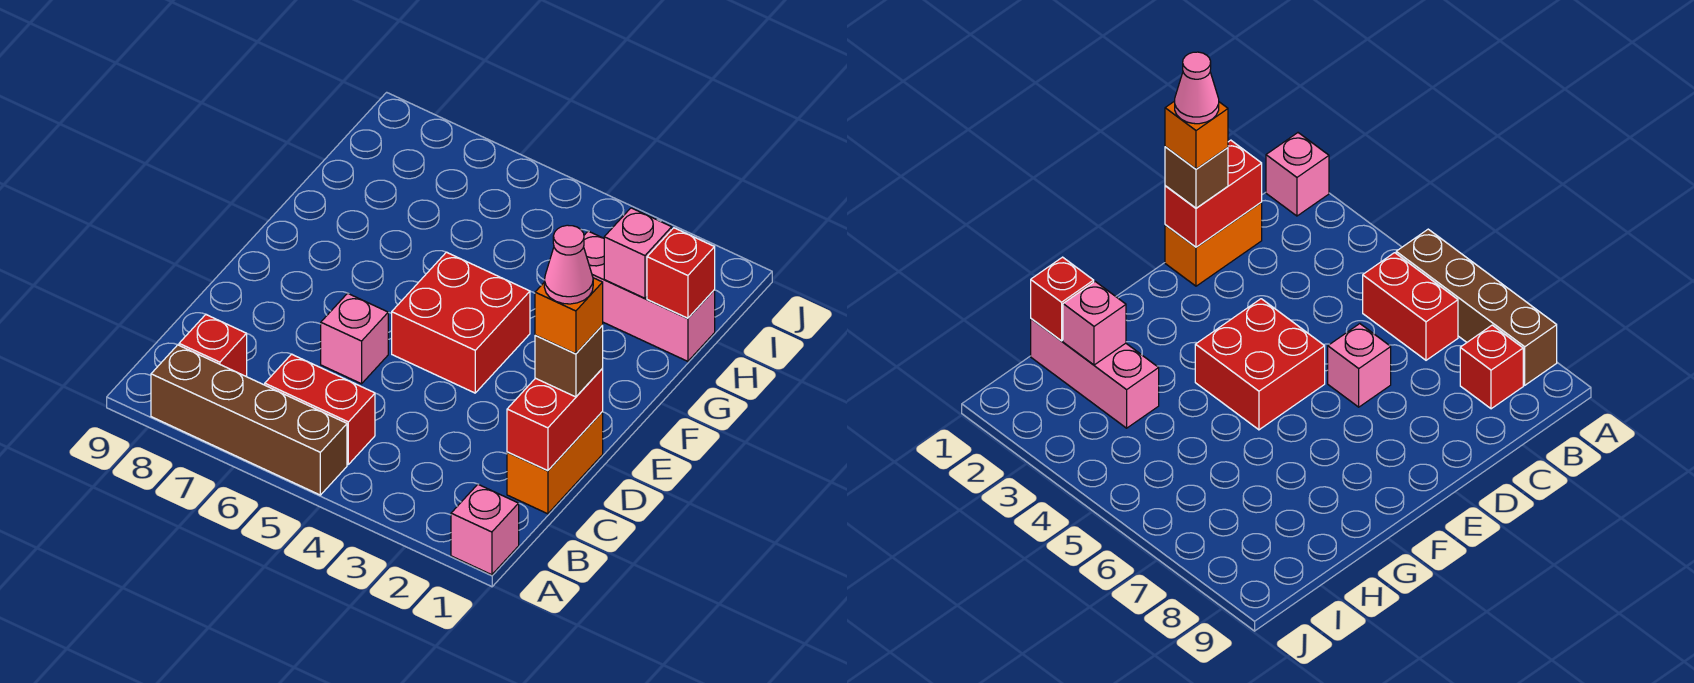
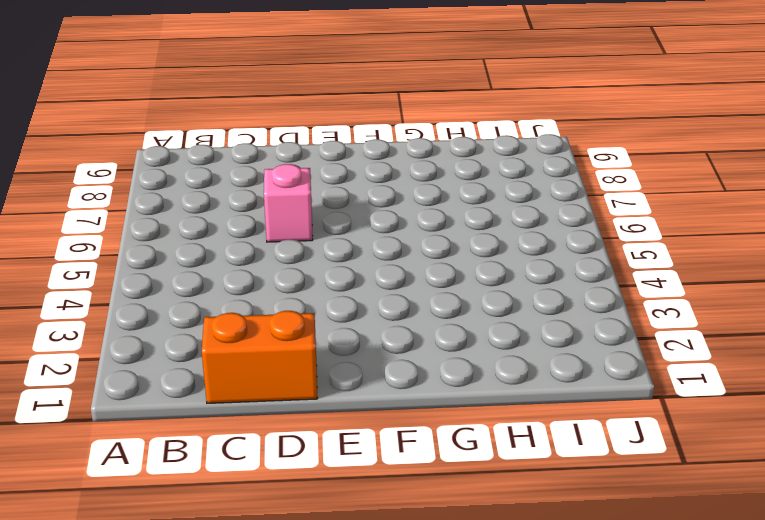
none -> pink brick A1 level 1
none -> brown brick A5:A8 level 1
none -> red brick B5:B6 level 1

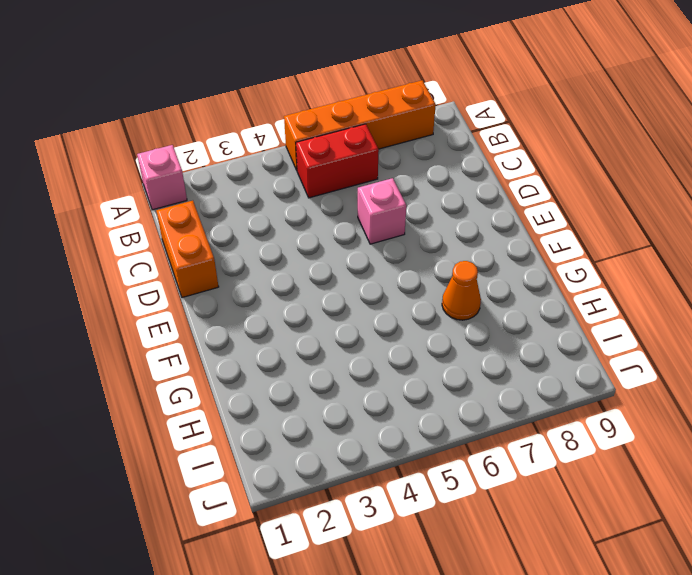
orange brick A5:A8 level 1 -> brown brick A5:A8 level 1
orange cone G7 level 1 -> none
none -> red brick B8 level 1
none -> red brick E4:F5 level 1
none -> pink brick H1:H3 level 1

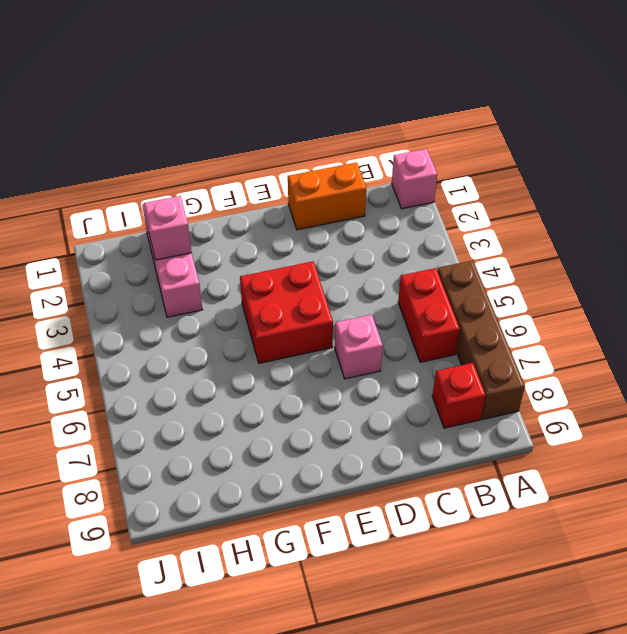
none -> red brick C1:D1 level 2
none -> red brick H1 level 2
none -> brown brick D1 level 3

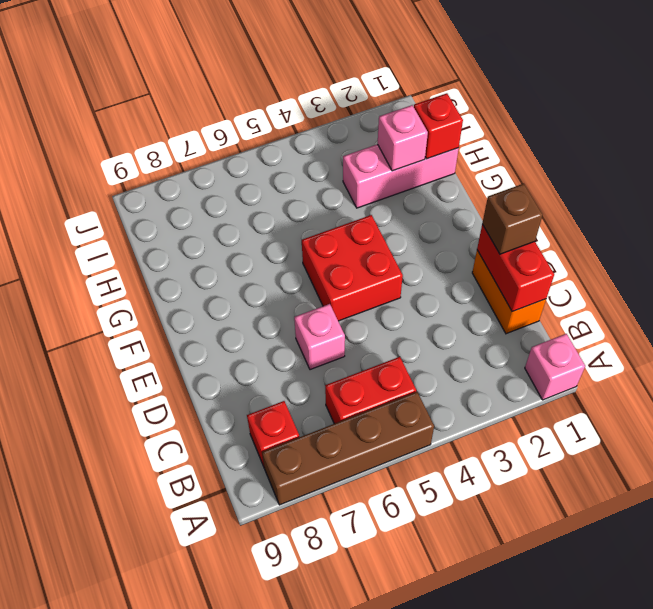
none -> orange brick D1 level 4
none -> pink cone D1 level 5

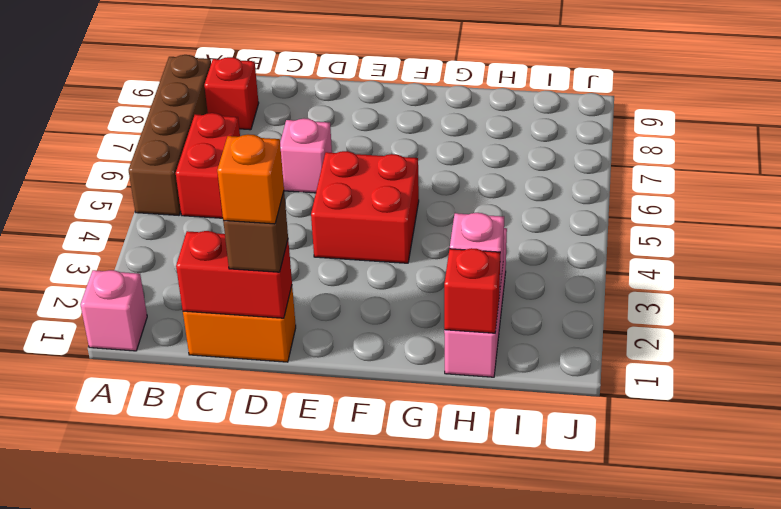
none -> pink cone D1 level 5

